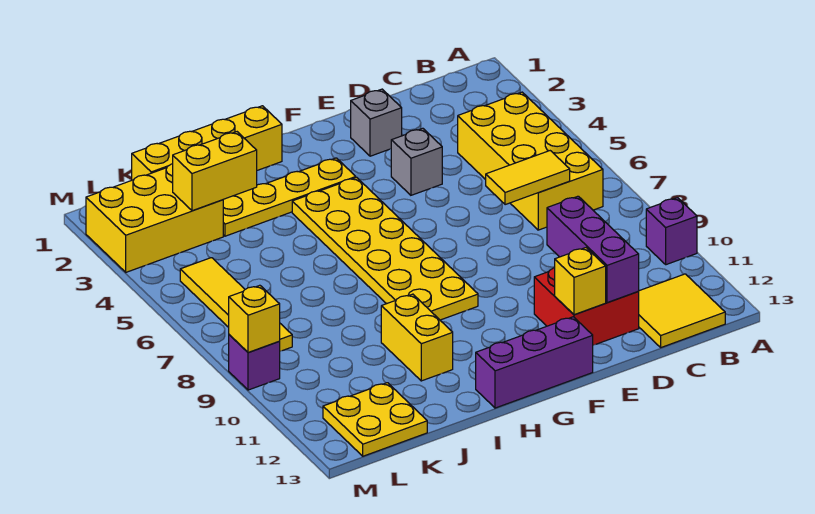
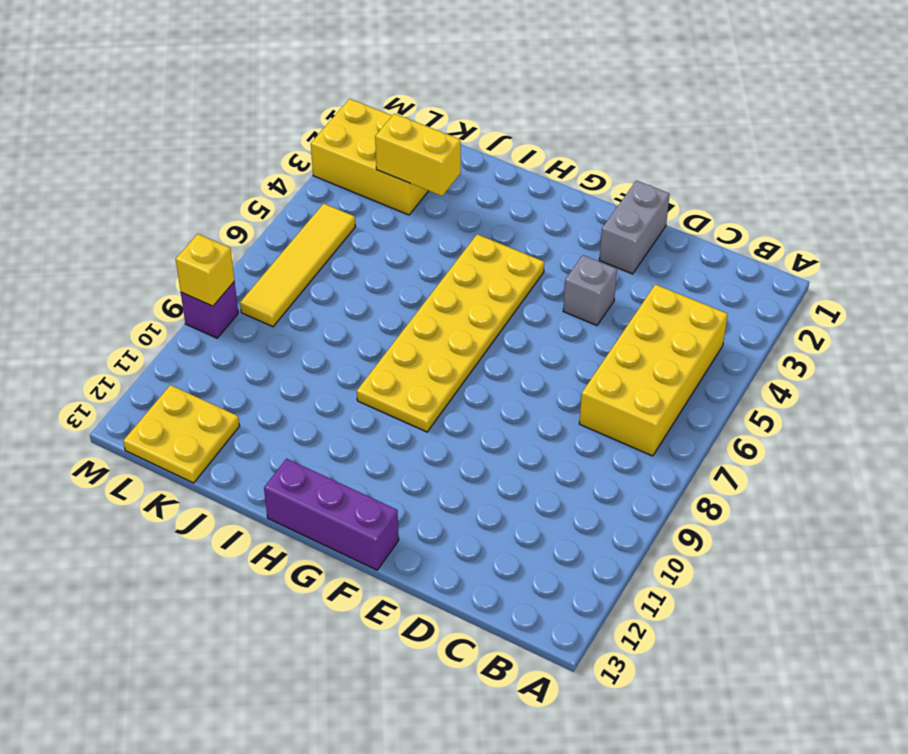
grey brick E1:E2 level 1 -> grey brick E2 level 1
none -> purple brick A10 level 1
none -> yellow tile B12:C13 level 1
none -> red brick D11:E12 level 1

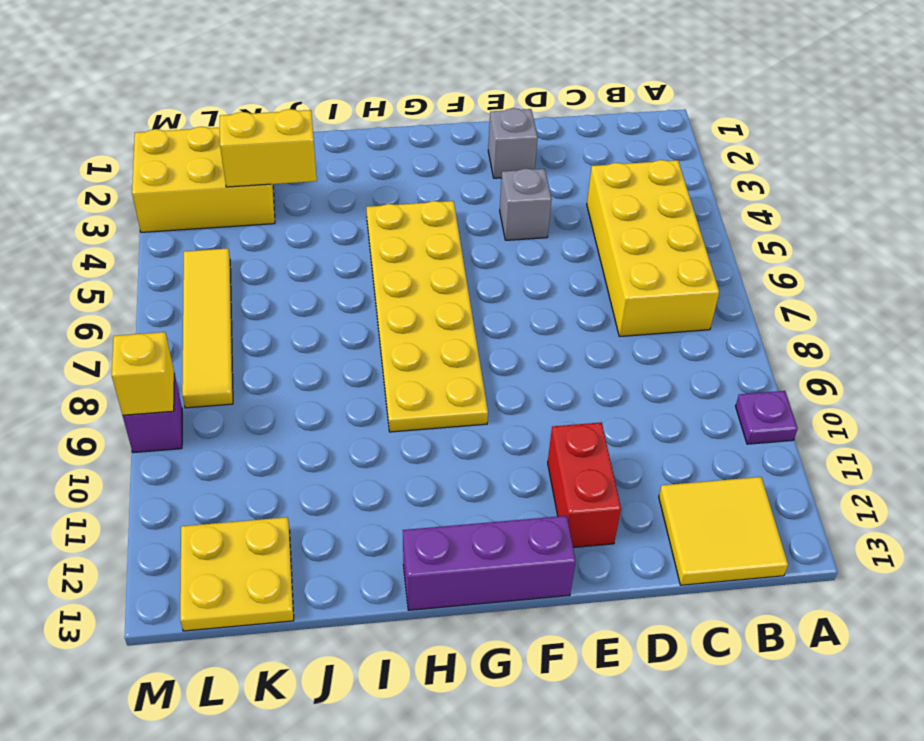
purple plate A10 level 1 -> purple brick A10 level 1
red brick E11:E12 level 1 -> red brick D11:E12 level 1
none -> yellow plate G3:J3 level 1
none -> yellow brick H1:K1 level 1
none -> yellow brick I10:I11 level 1

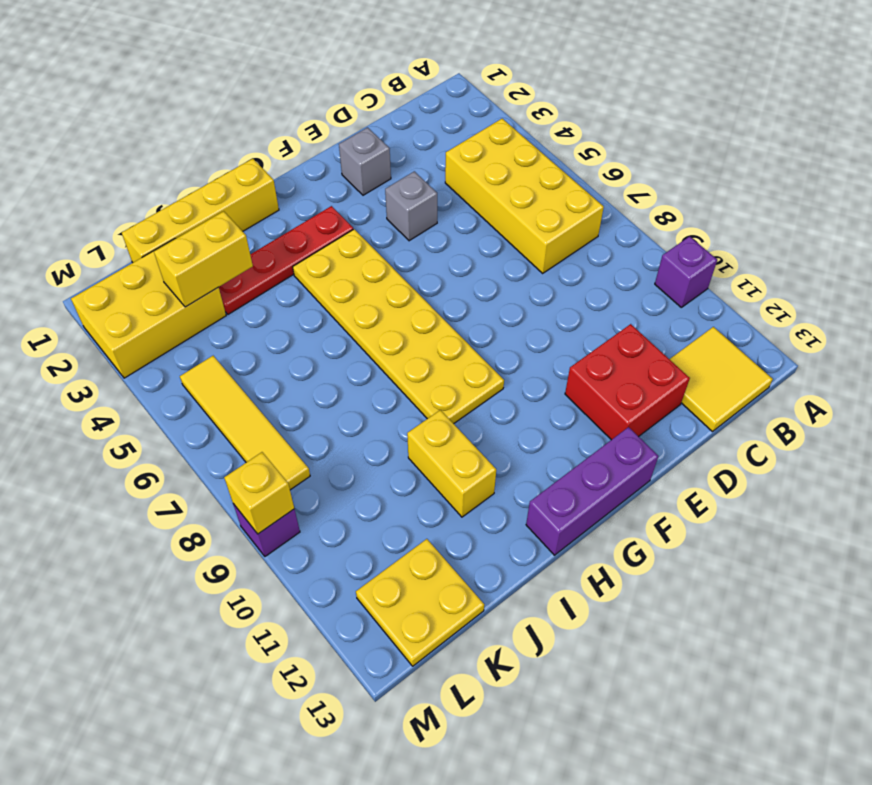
red plate G3:J3 level 1 -> yellow plate G3:J3 level 1
none -> yellow tile C7:D7 level 2
none -> purple brick D10:D12 level 2
none -> yellow brick E12 level 2

